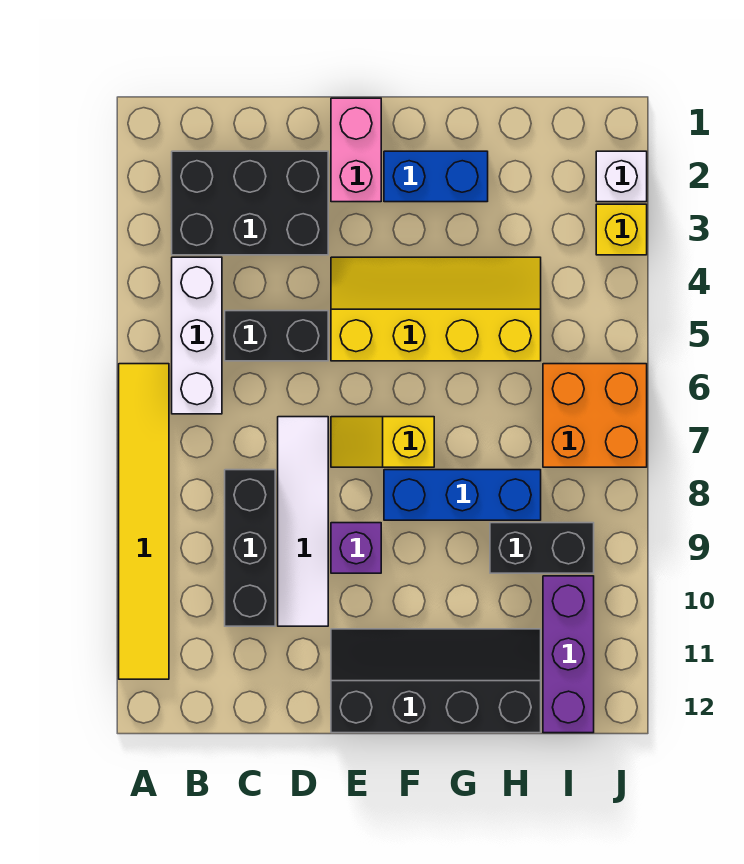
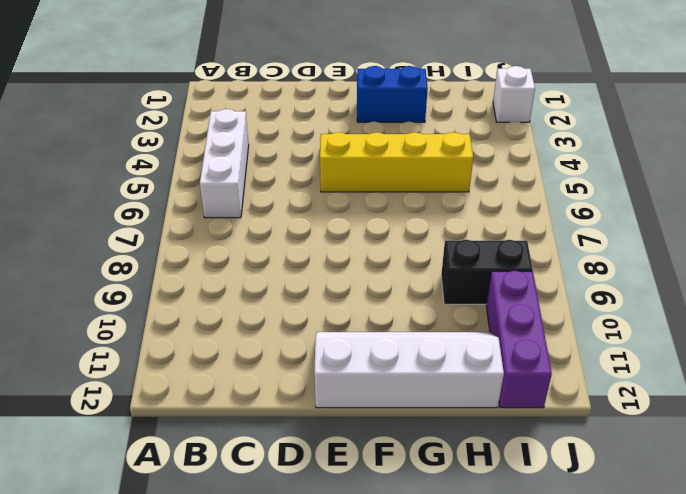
white slope E11:H12 level 1 top 12 -> black slope E11:H12 level 1 top 12
none -> yellow tile A6:A11 level 1
none -> black brick B2:D3 level 1
none -> black brick C5:D5 level 1

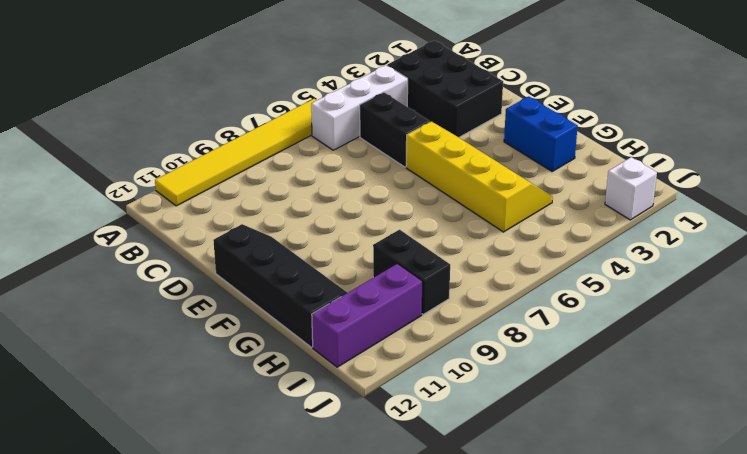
none -> black brick C8:C10 level 1
none -> white tile D7:D10 level 1
none -> pink brick E1:E2 level 1

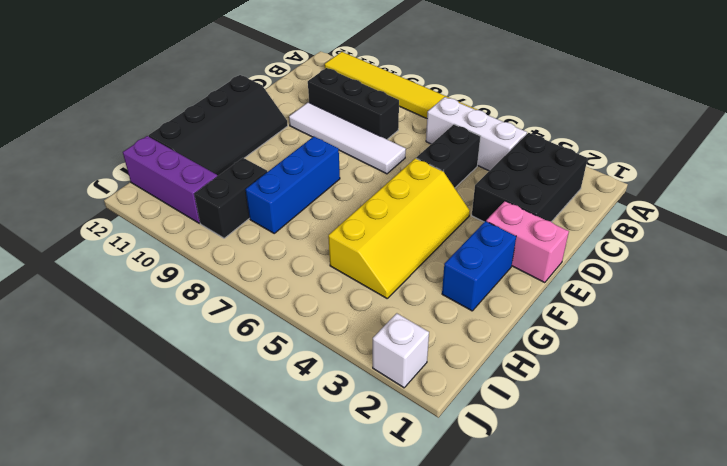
none -> yellow slope E7:F7 level 1 top F
none -> purple brick E9 level 1
none -> orange brick I6:J7 level 1

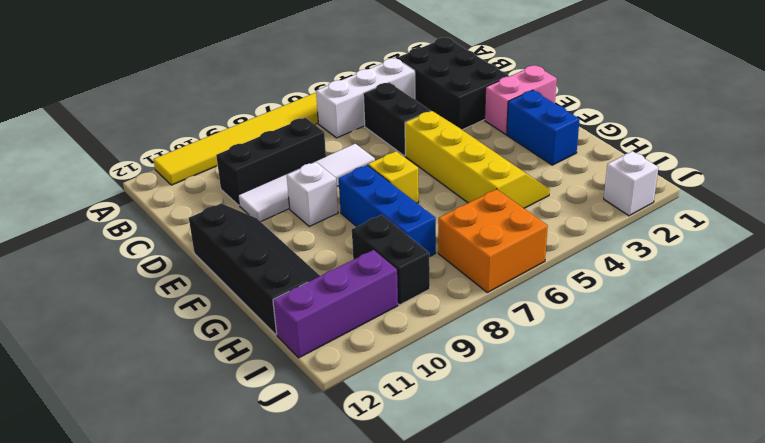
white brick E9 level 1 -> purple brick E9 level 1
none -> yellow brick J3 level 1

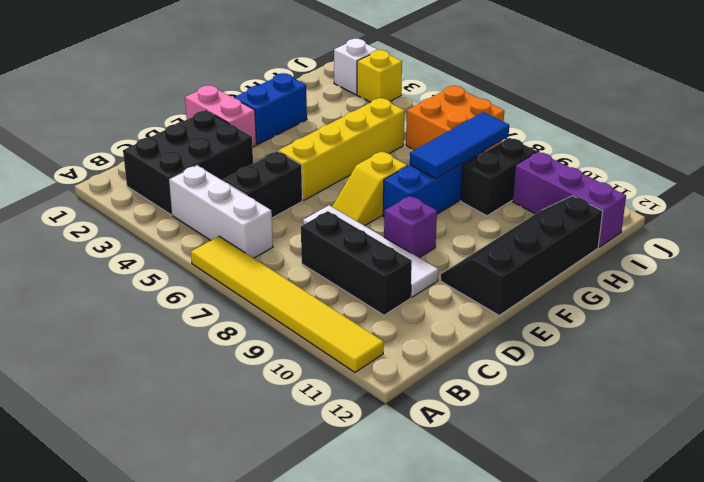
blue tile G8:I8 level 2 -> none

